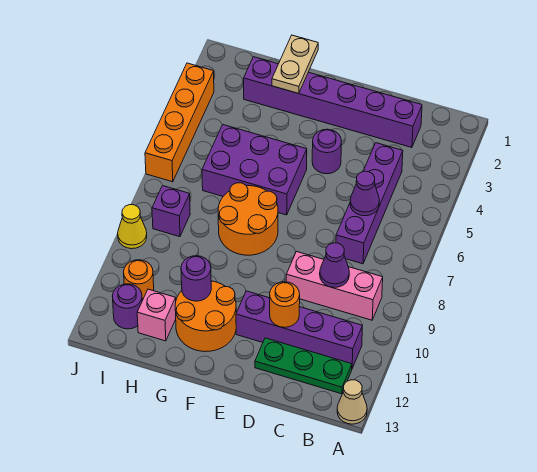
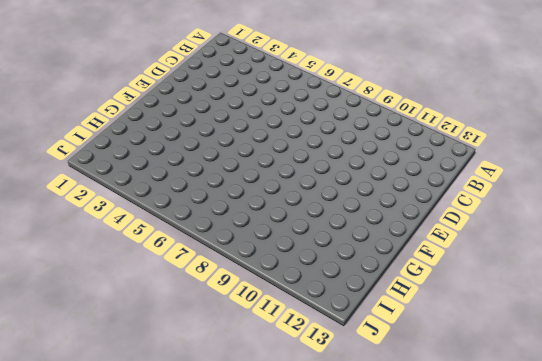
none -> tan cone A13 level 1
none -> pink brick B9:D9 level 1
none -> purple brick B11:E11 level 1

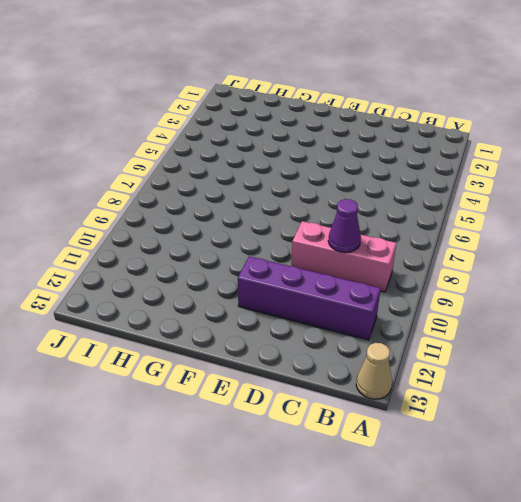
none -> green plate B12:D12 level 1
none -> purple brick C2:H2 level 1
none -> purple brick C4:C7 level 1

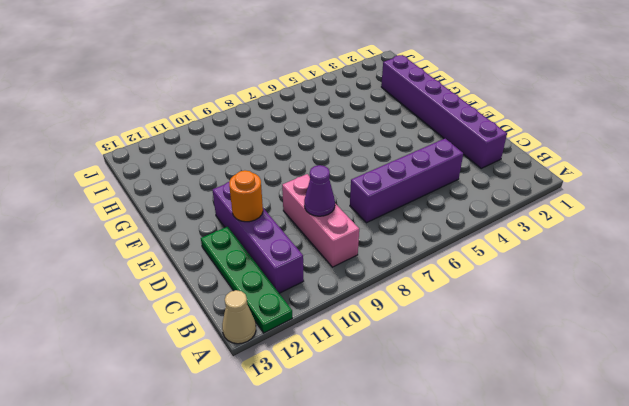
green plate A12:D12 level 1 -> green plate B12:D12 level 1
none -> purple round brick E4 level 1
none -> purple brick F5:H6 level 1
none -> orange round brick F7:G8 level 1

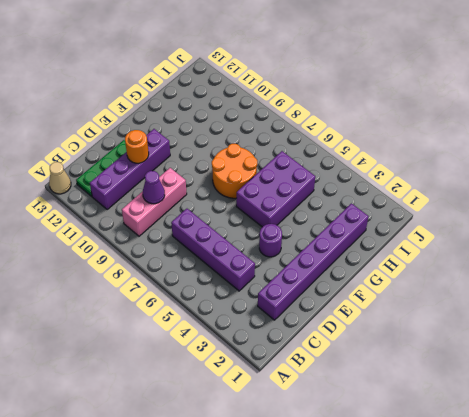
none -> orange round brick F11:G12 level 1
none -> pink brick H12 level 1
none -> purple brick I8 level 1

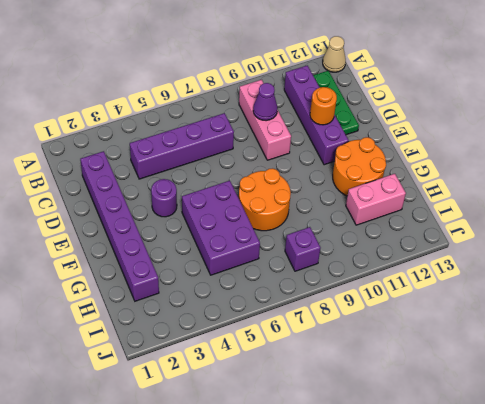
pink brick H11:H12 level 1 -> pink brick H12 level 1
none -> orange round brick I11 level 1
none -> purple round brick I12 level 1
none -> orange brick J3:J6 level 1

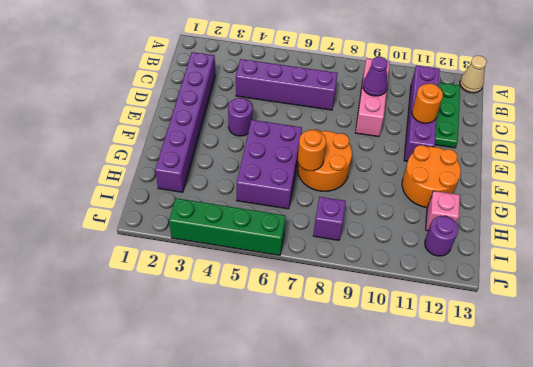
orange round brick G7 level 2 -> orange round brick I11 level 1
green brick J3:J6 level 1 -> orange brick J3:J6 level 1
none -> yellow cone J9 level 1
none -> purple cone C6 level 2
none -> tan plate G1:G2 level 2

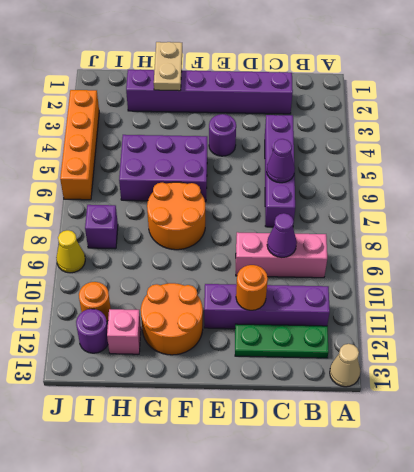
none -> purple round brick G11 level 2

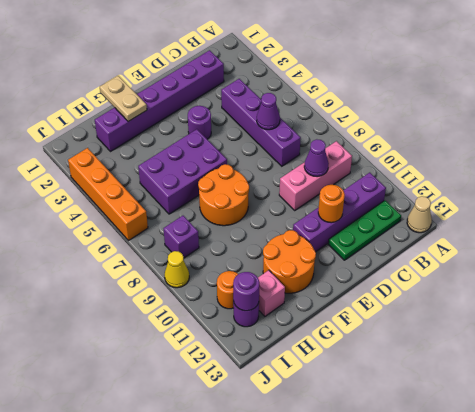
purple round brick I12 level 2 -> purple round brick G11 level 2

